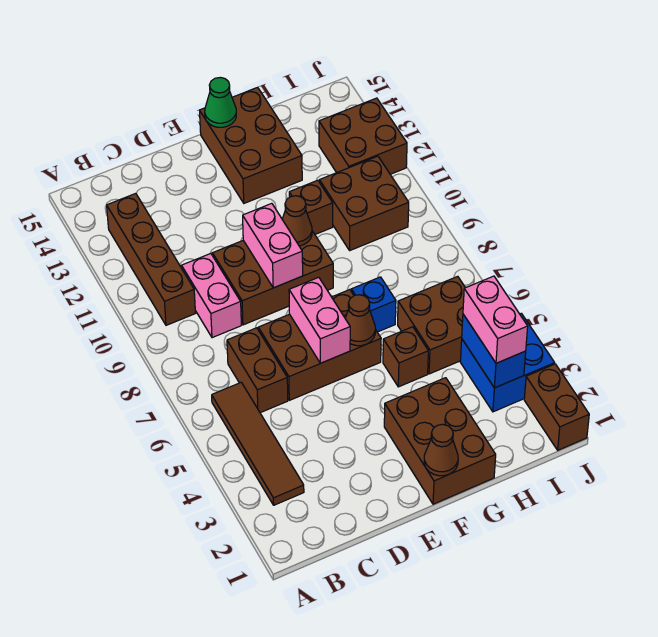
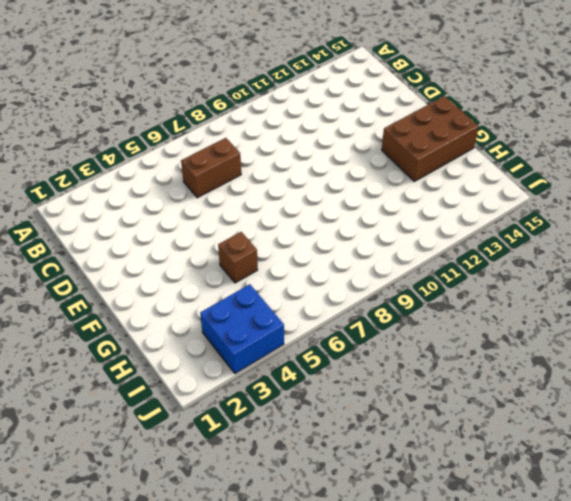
none -> brown tile B3:B6 level 1
none -> brown brick B10:B13 level 1
none -> pink brick C9:C10 level 1

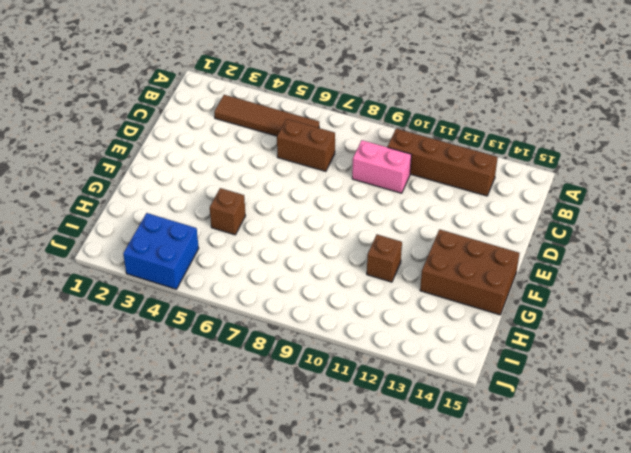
none -> brown brick D6:F7 level 1
none -> brown brick D9:F10 level 1
none -> brown brick F1:G3 level 1

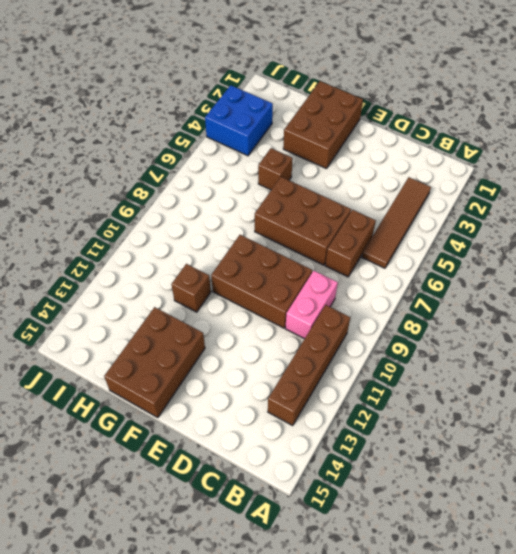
none -> blue brick G7 level 1
none -> brown brick H5:I6 level 1
none -> brown brick H10:I11 level 1

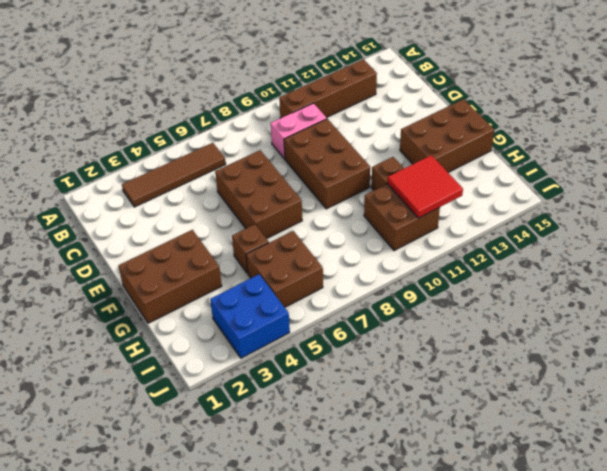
red tile H11:I12 level 2 -> none
none -> brown brick C6:C7 level 1
none -> blue brick G7 level 1
none -> brown brick I12:J13 level 1

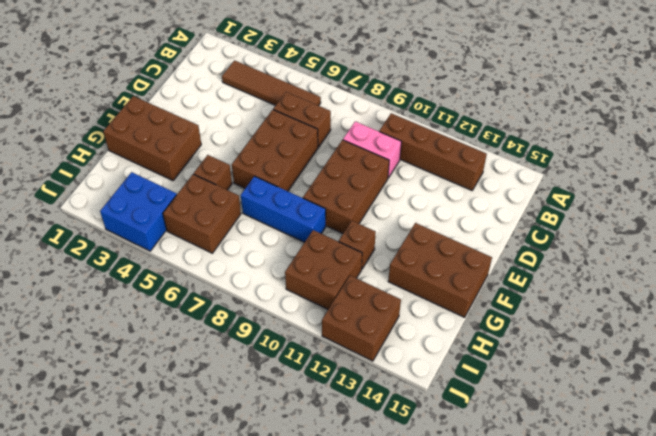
blue brick G7:G9 level 1 -> blue brick G7 level 1
none -> brown brick J1:J2 level 1
none -> pink brick E6:E7 level 2
none -> pink brick E9:E10 level 2

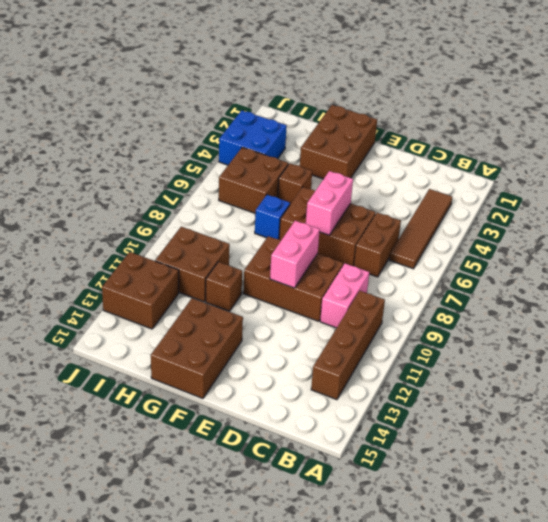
none -> brown brick J1:J2 level 1
none -> brown cone F1 level 2
none -> brown cone F6 level 2

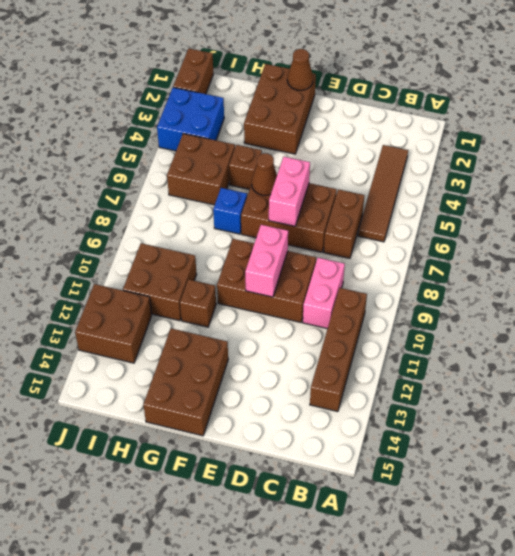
none -> brown cone F10 level 2
none -> green cone F15 level 2
none -> blue brick I3:I4 level 2

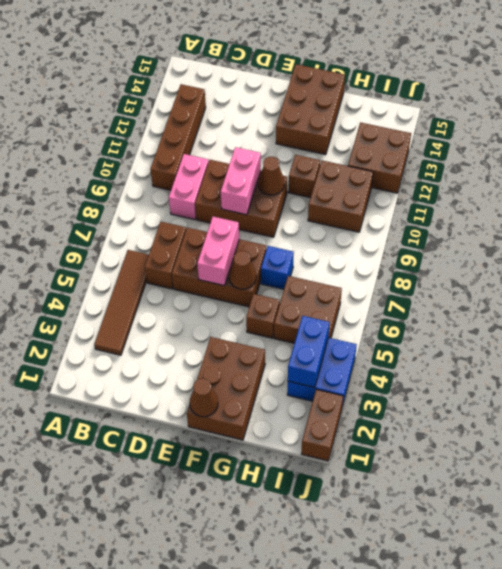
none -> green cone F15 level 2
none -> pink brick I3:I4 level 3

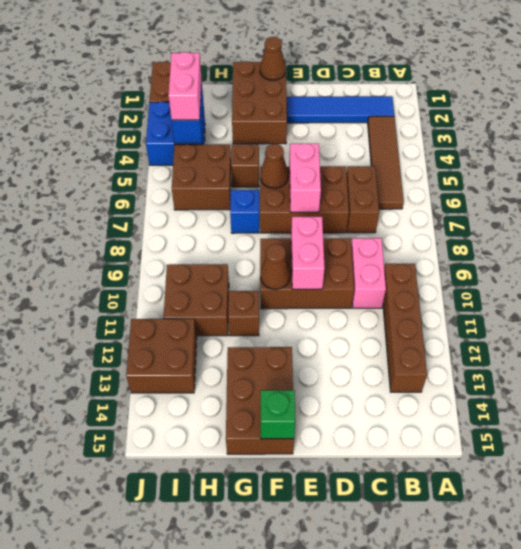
blue tile B2:E2 level 1 -> none
green brick F15 level 2 -> green cone F15 level 2

